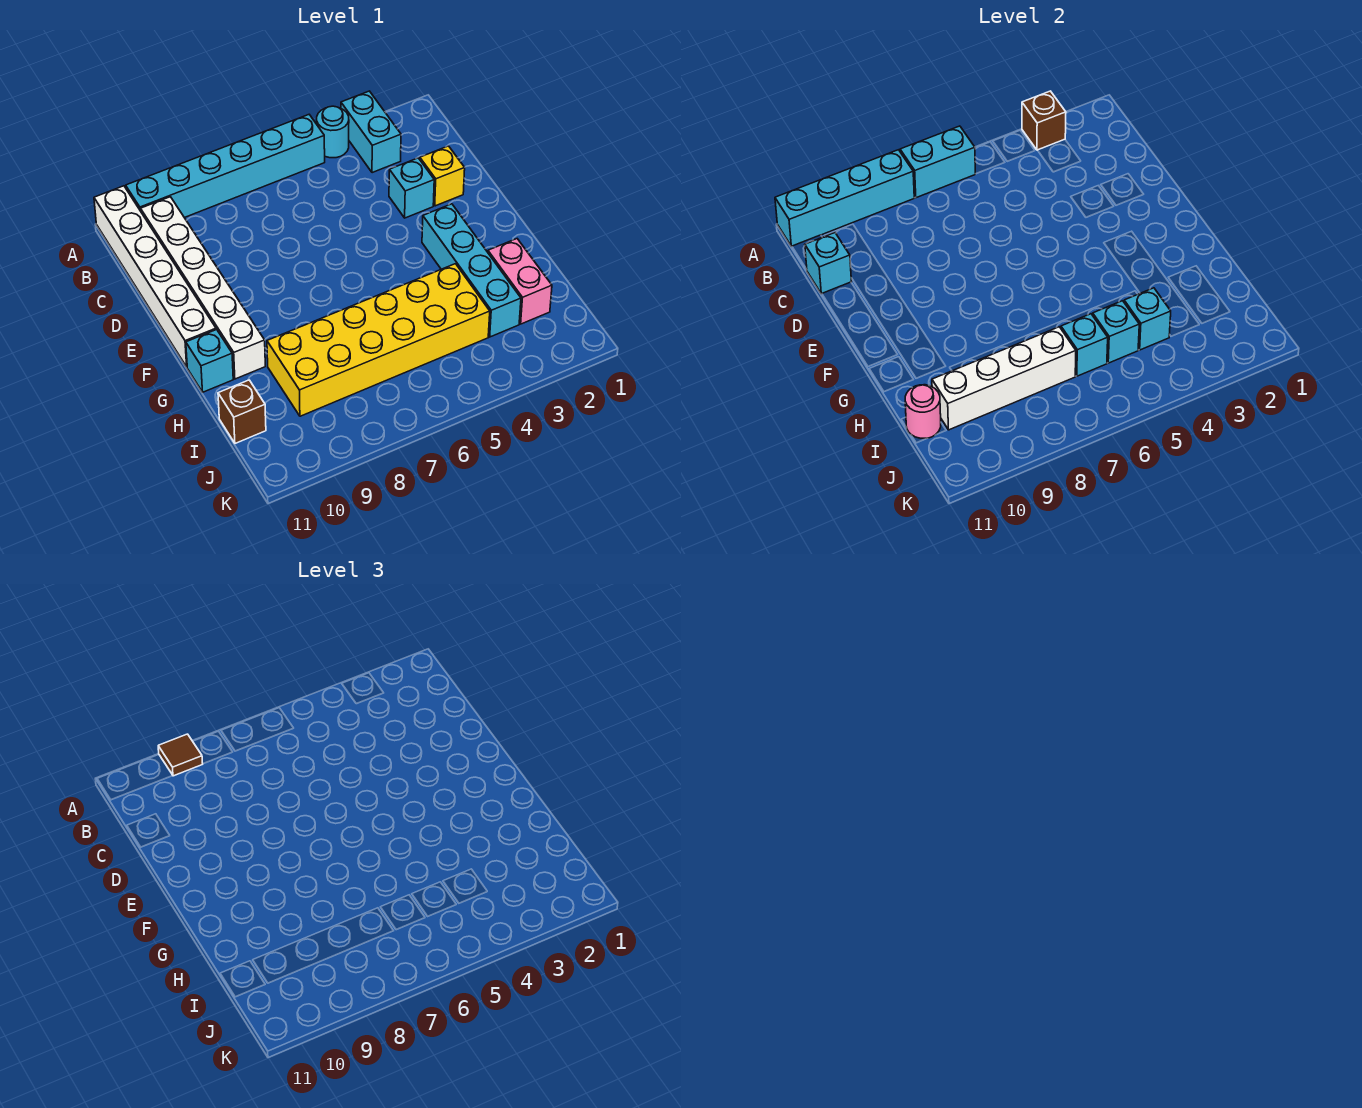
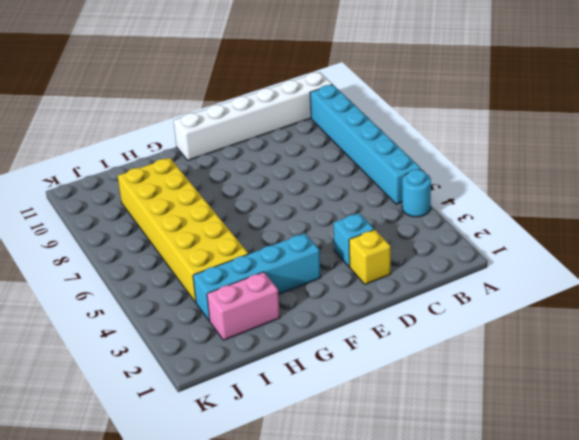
none -> cyan brick A3:B3 level 1
none -> white brick B10:G10 level 1
none -> cyan brick G11 level 1

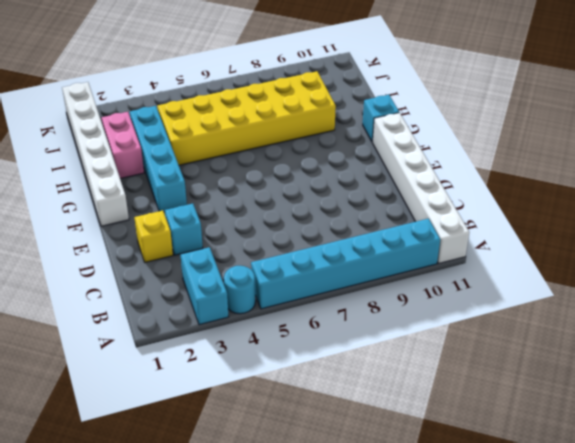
white brick F1:K1 level 1 -> white brick B10:G10 level 1
none -> brown brick I11 level 1
none -> brown brick A3 level 2
none -> cyan brick A6:A7 level 2

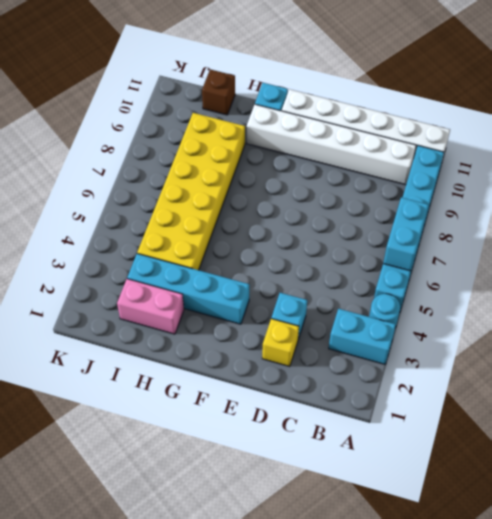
none -> brown brick A3 level 2
none -> cyan brick A8:A11 level 2
none -> cyan brick C11 level 2

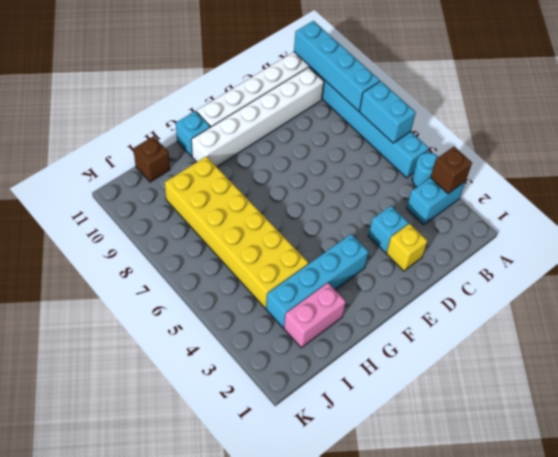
none -> cyan brick C11 level 2
none -> cyan brick I4 level 2
none -> cyan brick I5 level 2

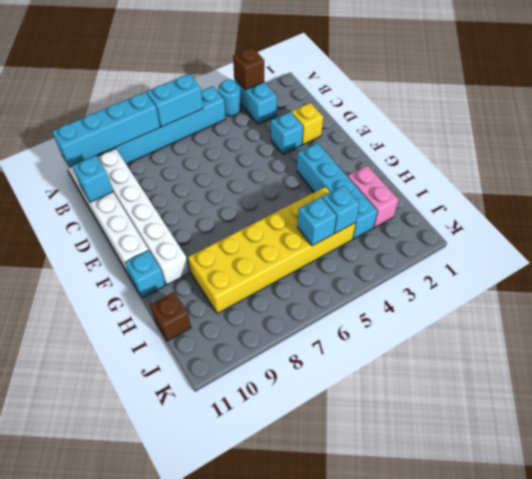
none -> cyan brick I6 level 2
none -> white brick I7:I10 level 2
none -> pink round brick I11 level 2

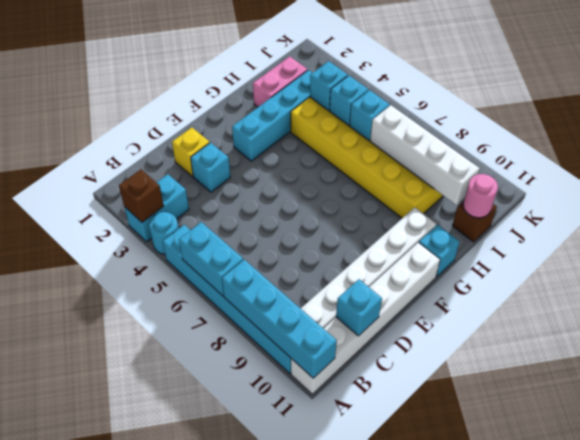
none -> brown tile A9 level 3

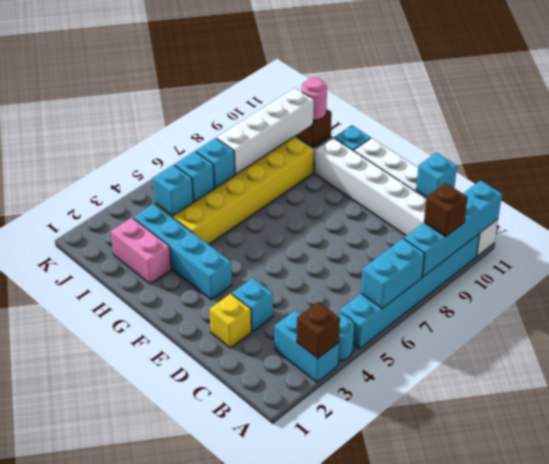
brown brick A9 level 3 -> brown tile A9 level 3

